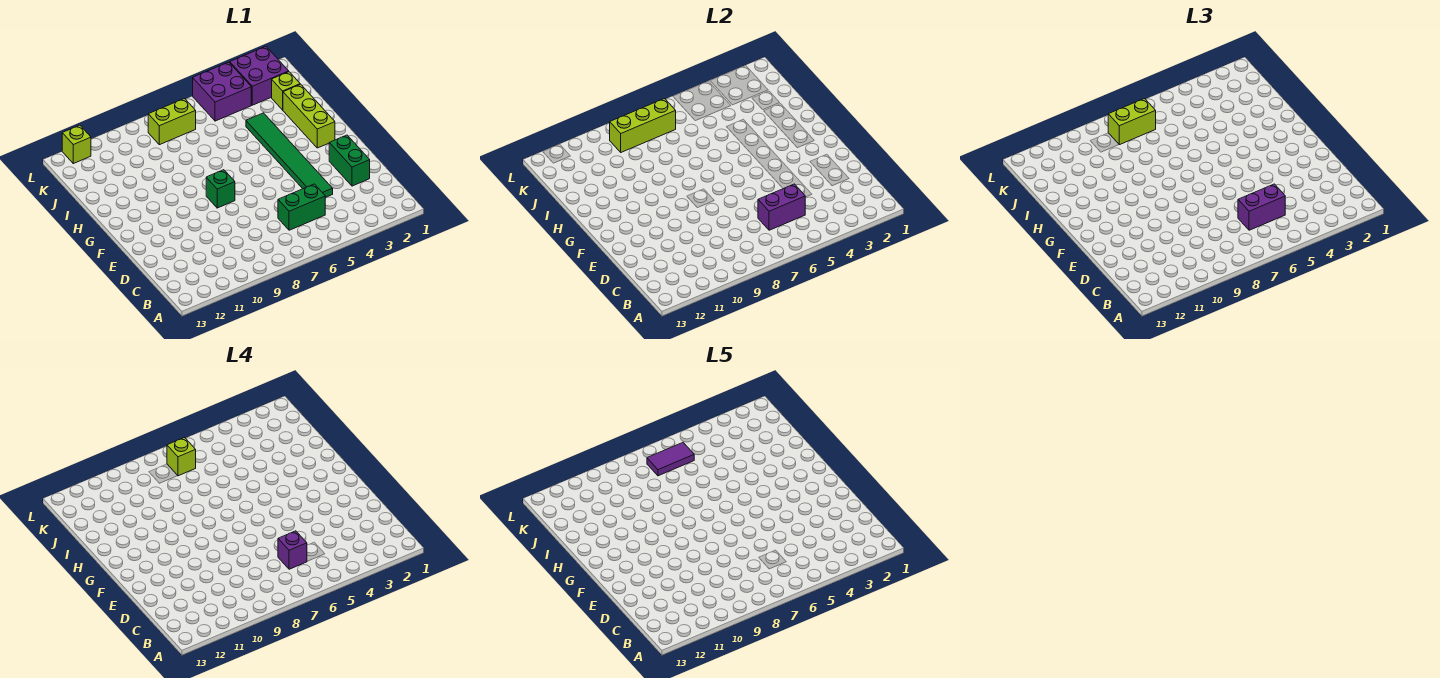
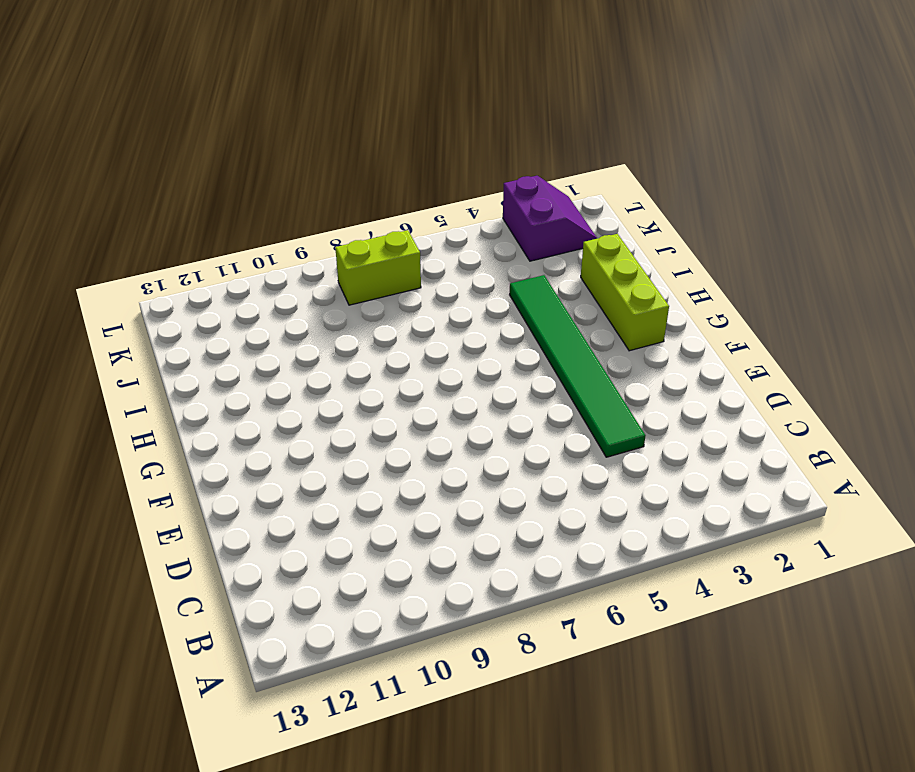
purple slope K2:L3 level 1 top 3 -> purple brick K2:L3 level 1
none -> green brick C5:C6 level 1
none -> green brick D2:E2 level 1
none -> green brick F8 level 1

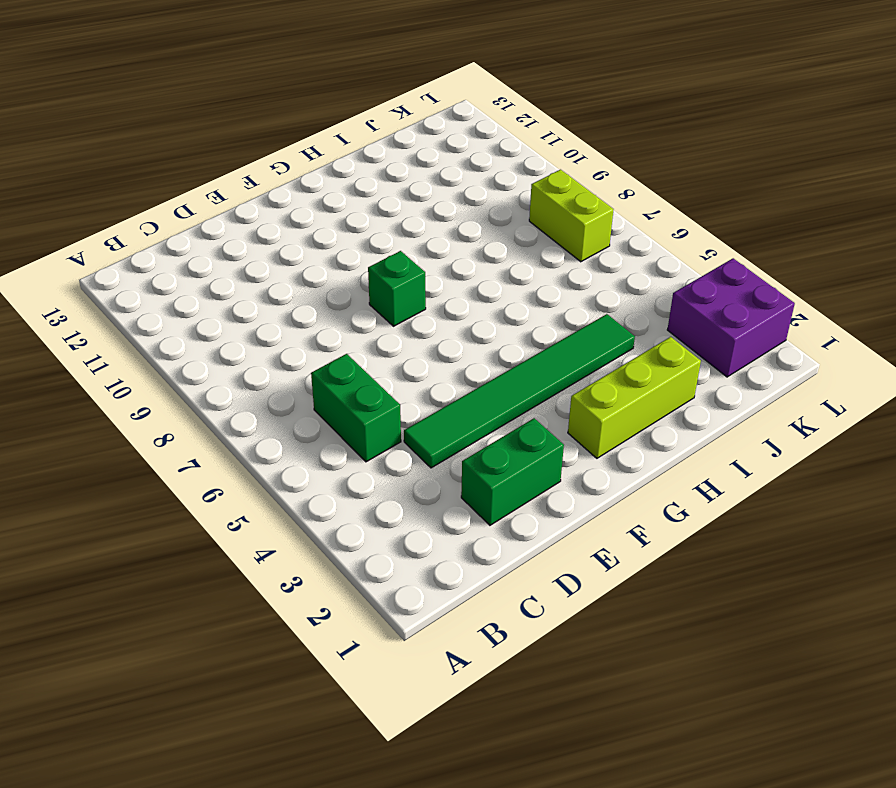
none -> lime brick J2 level 1
none -> purple brick K4:L5 level 1
none -> lime brick L12 level 1

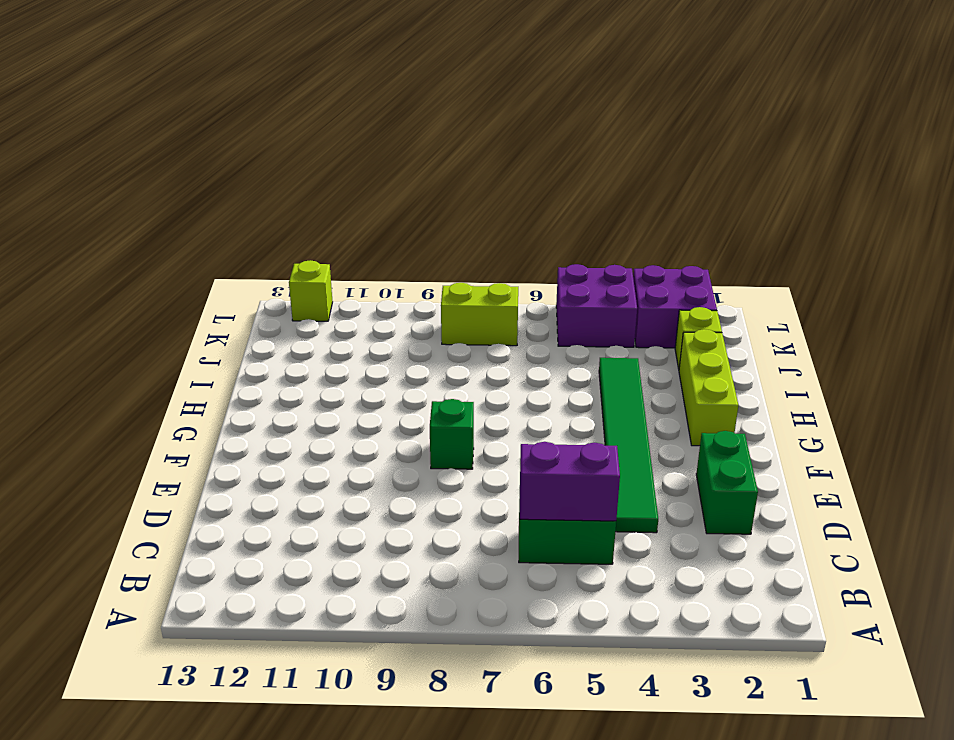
none -> lime brick K7:K9 level 2
none -> purple brick C5:C6 level 3
none -> lime brick K7:K8 level 3

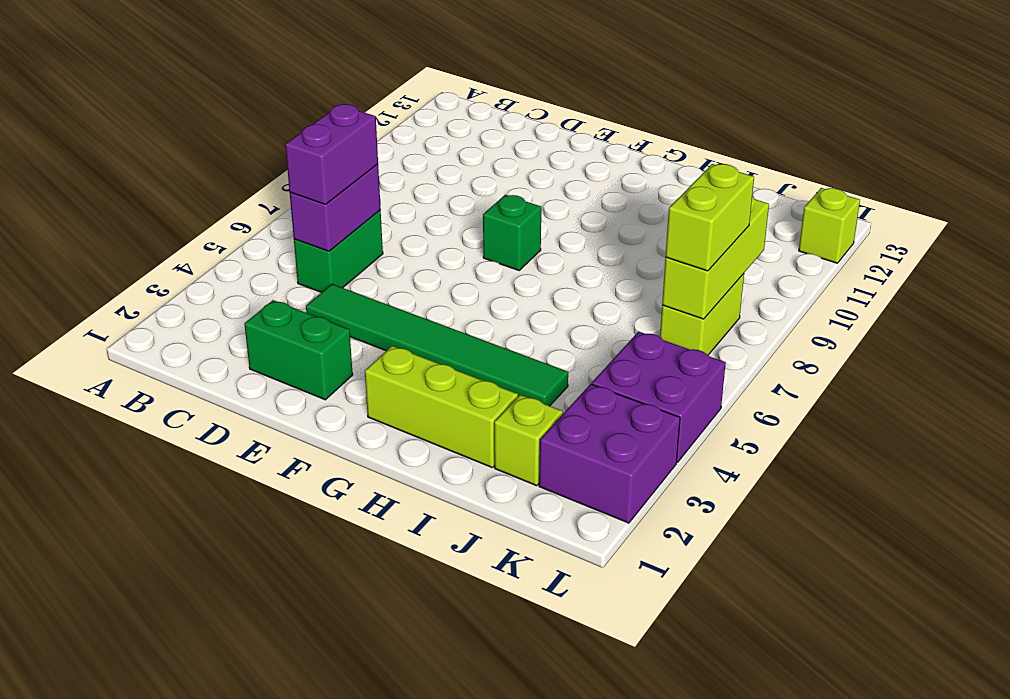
none -> purple brick C6 level 4
none -> lime brick K7 level 4
none -> purple tile K6:K7 level 5

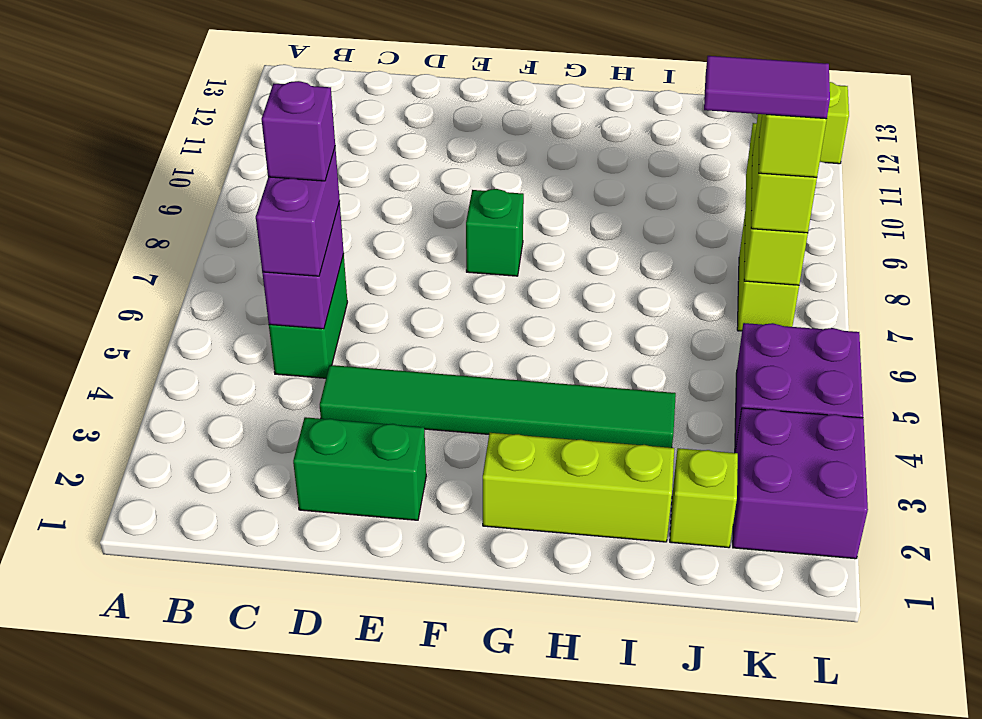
purple tile J7:K7 level 5 -> purple tile K6:K7 level 5

